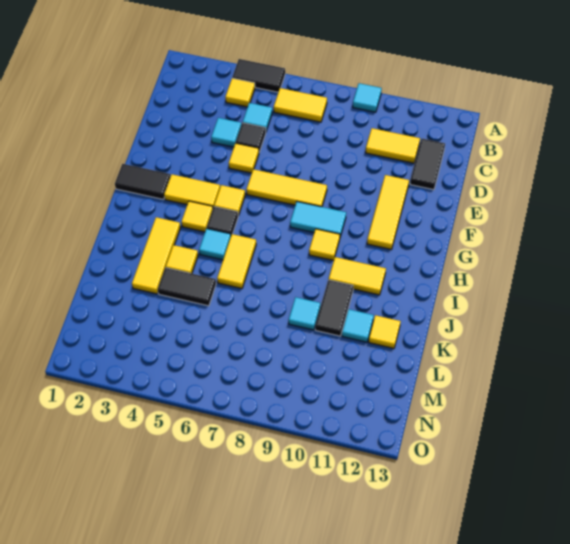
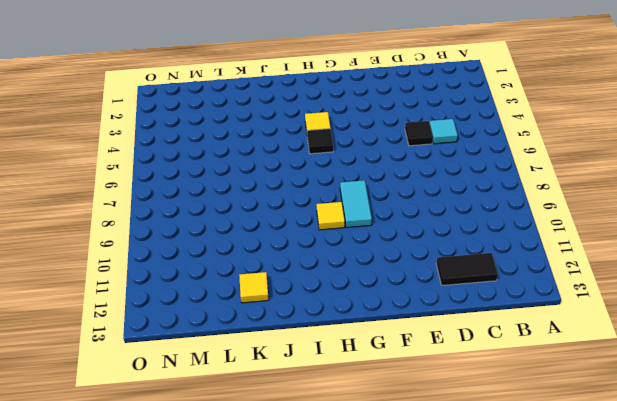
none -> black tile A4:A5 level 1
none -> cyan tile A9 level 1
none -> yellow tile B4 level 1

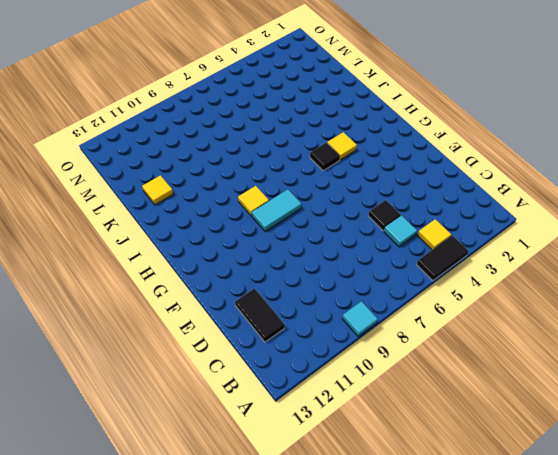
none -> yellow tile B6:B7 level 1
none -> yellow tile C10:C11 level 1
none -> cyan tile D4 level 1

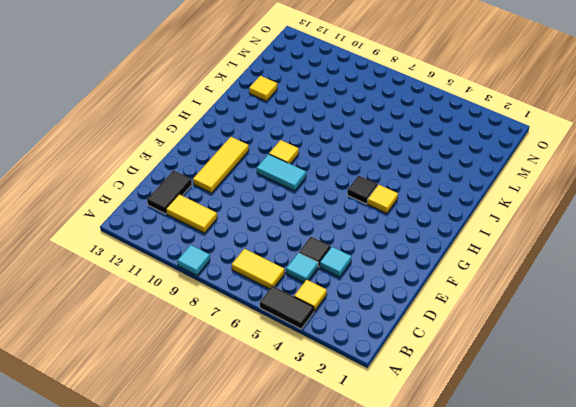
none -> yellow tile E5 level 1
none -> yellow tile F6:F8 level 1
none -> black tile G1:G2 level 1

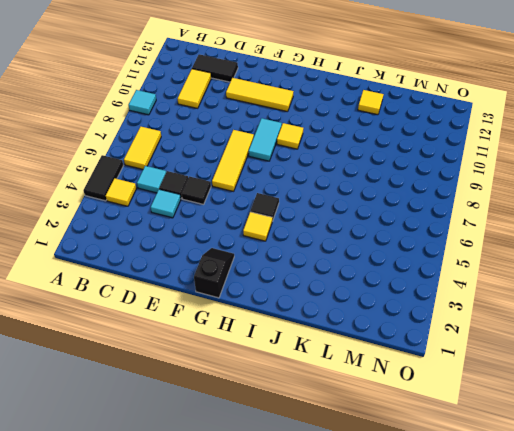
black tile E5 level 1 -> yellow tile E5 level 1
black slope G1:G2 level 1 top 1 -> black tile G1:G2 level 1
none -> yellow tile G3:G4 level 1
none -> yellow tile G5 level 1
none -> yellow tile I3:K3 level 1

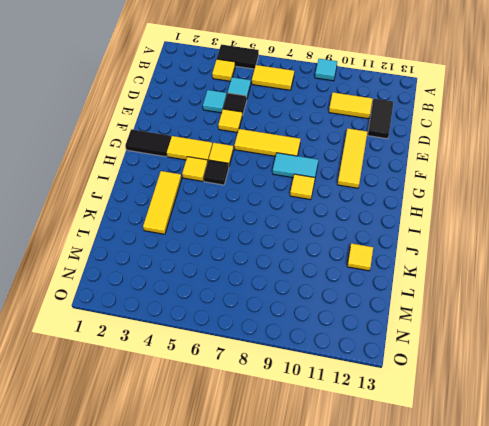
none -> cyan tile I5 level 1
none -> yellow tile I6:J6 level 1
none -> yellow tile I10:I11 level 1

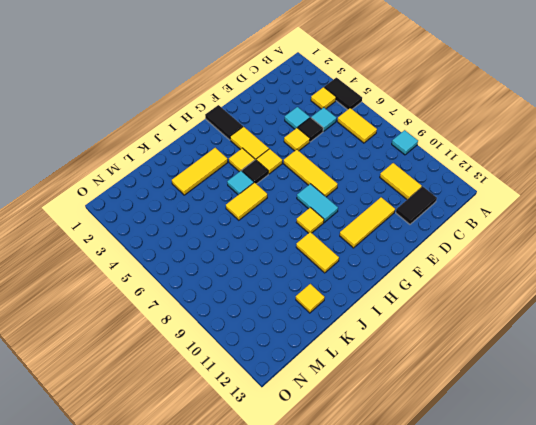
none -> yellow tile J4 level 1
none -> black tile J10:K10 level 1
none -> black tile K4:K5 level 1

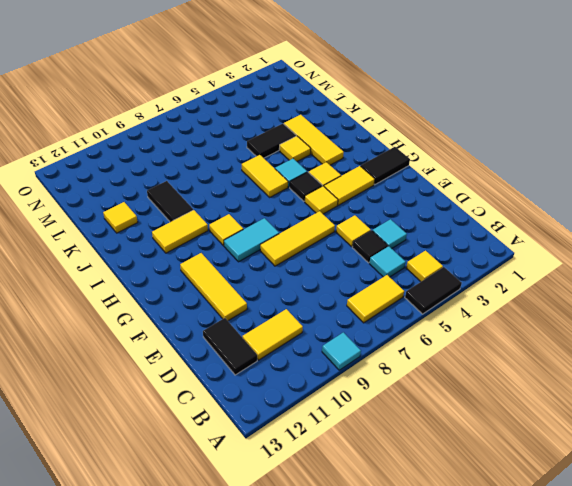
none -> cyan tile K9 level 1
none -> cyan tile K11 level 1

